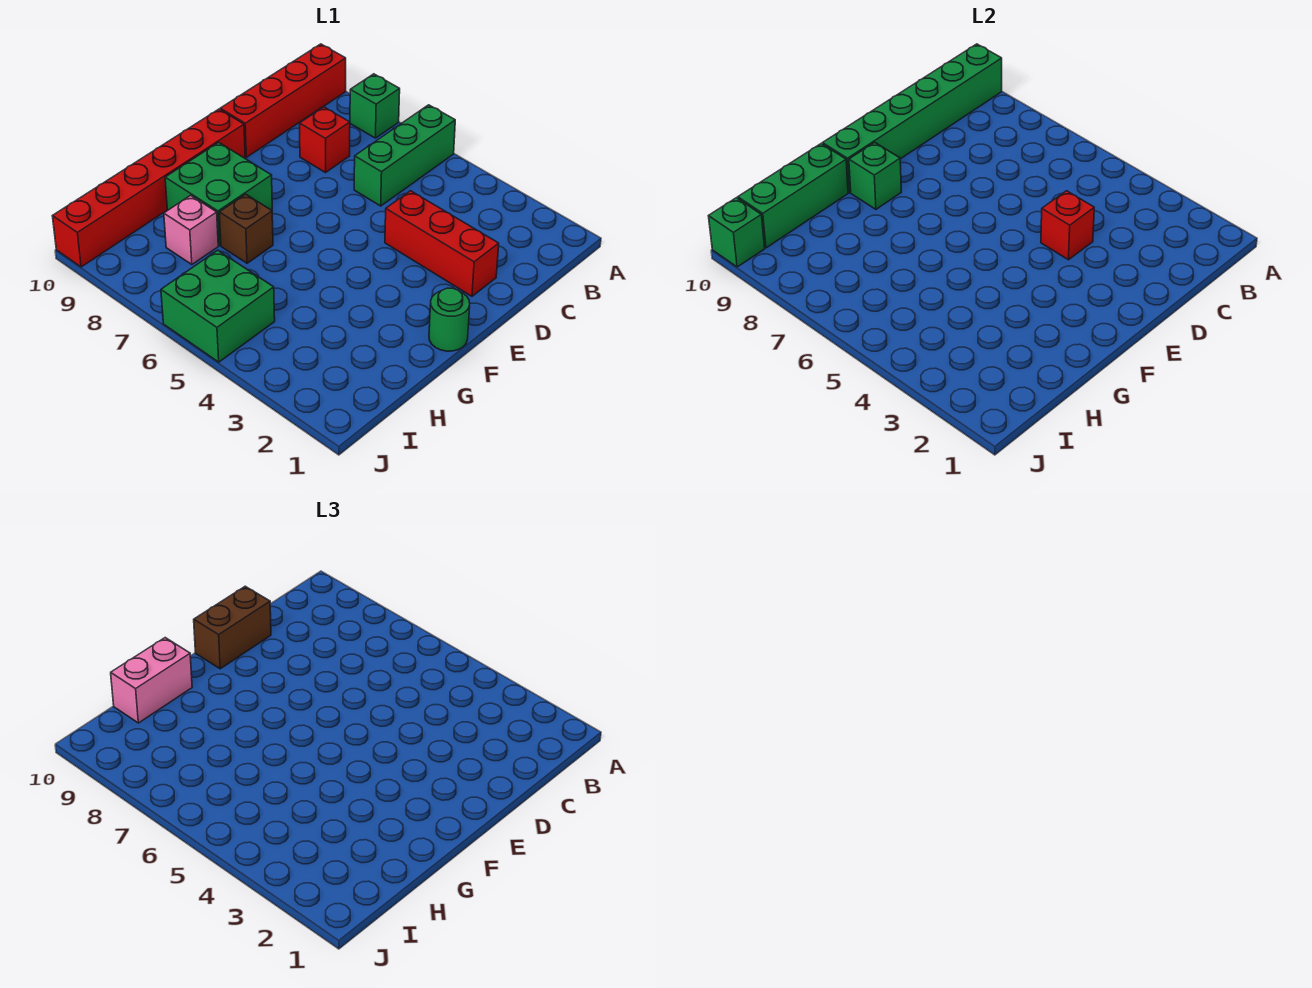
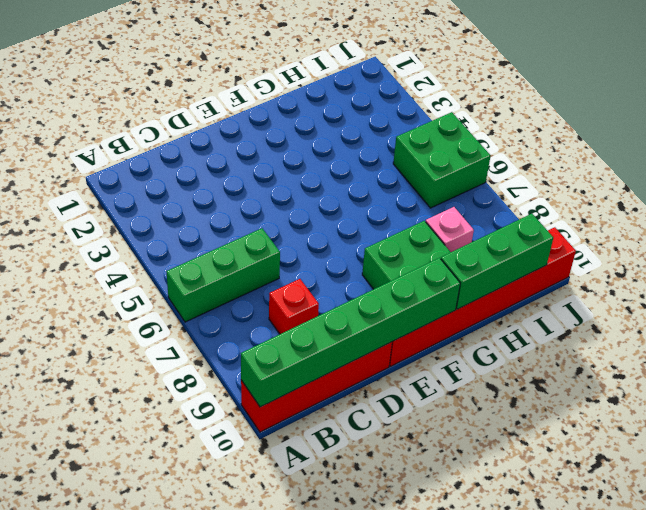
none -> green brick A8 level 1
none -> red brick D2:D4 level 1
none -> green round brick F1 level 1

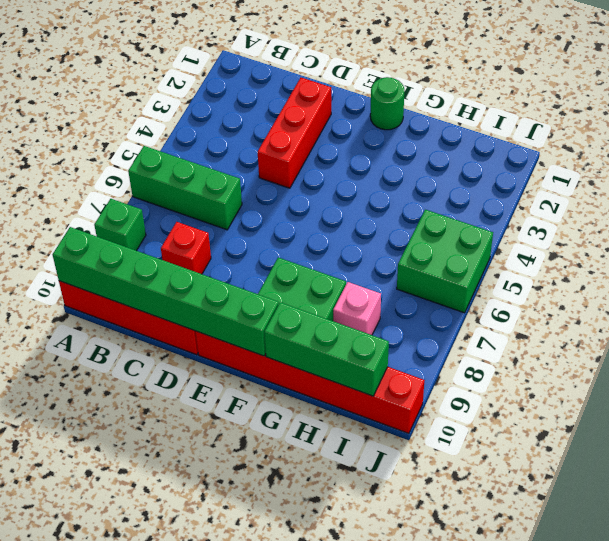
none -> brown brick G7 level 1
none -> red brick D4 level 2
none -> green brick F9 level 2

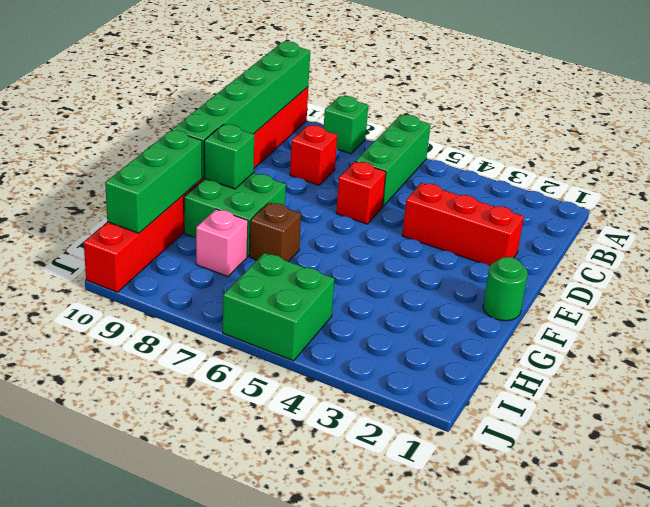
red brick D6 level 1 -> red brick D4 level 2
none -> green brick J10 level 2
none -> brown brick D10:E10 level 3
none -> pink brick G10:H10 level 3

